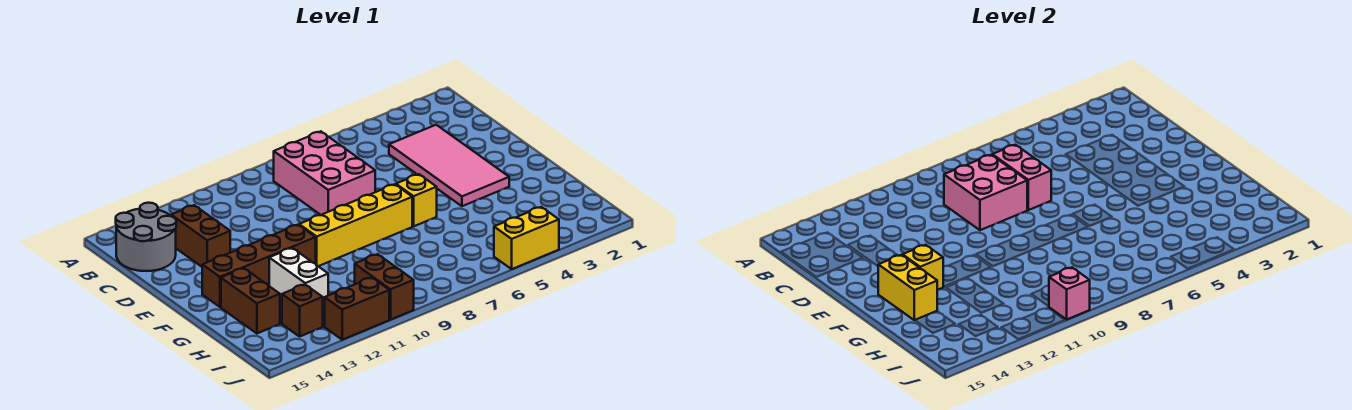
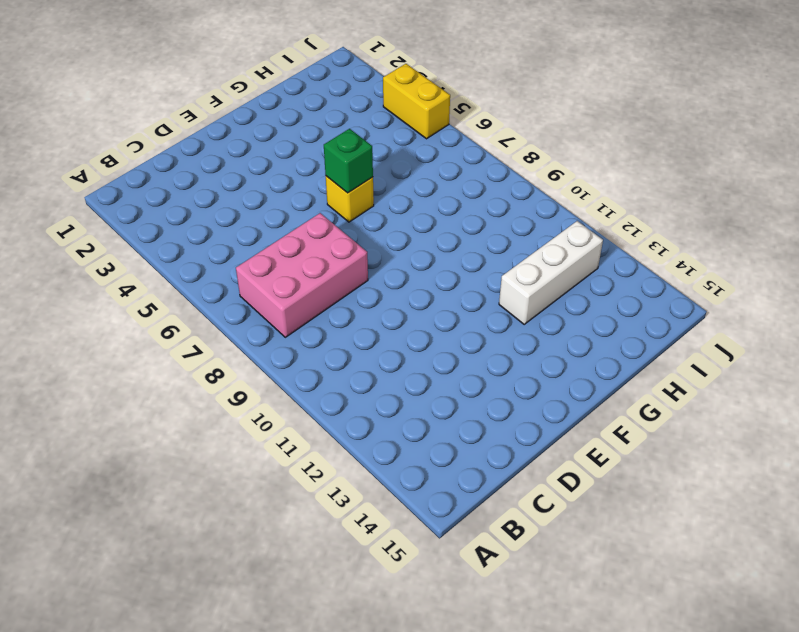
green brick F6 level 2 -> none
white brick G12:I12 level 1 -> white brick G12:H12 level 1
none -> grey round brick B14:C15 level 1
none -> pink tile C3:F4 level 1
none -> brown brick C13:D13 level 1

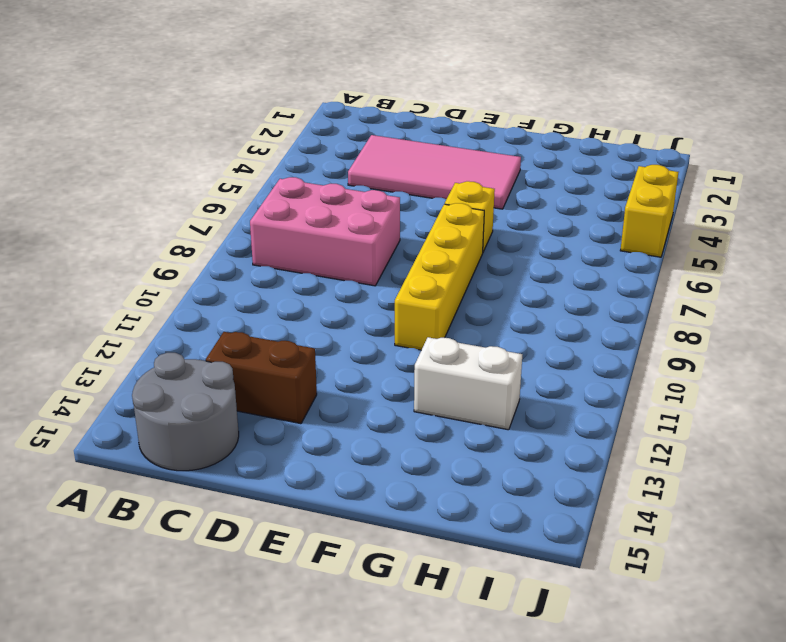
none -> brown brick F11:F14 level 1
none -> brown brick G14:H14 level 1
none -> brown brick I10:J10 level 1

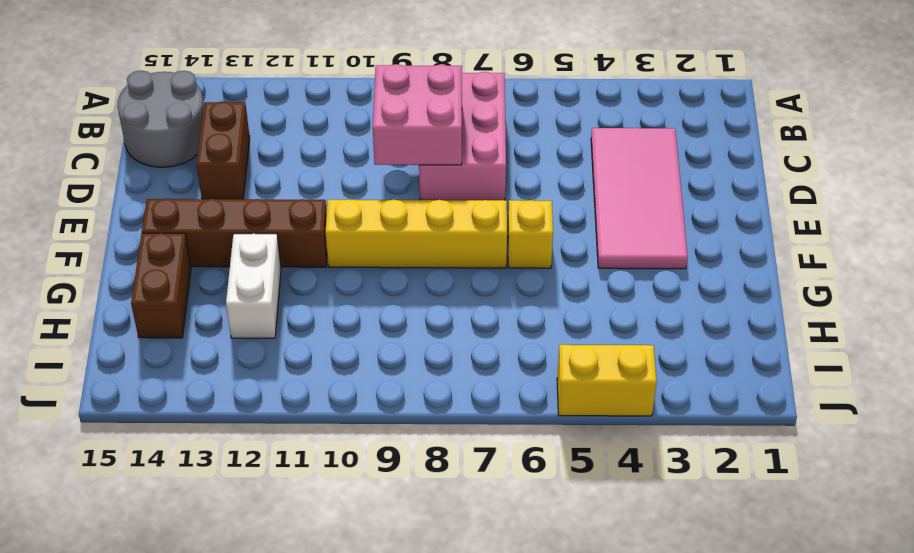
none -> brown brick I10:J10 level 1
none -> brown brick I13 level 1
none -> brown brick J11:J12 level 1

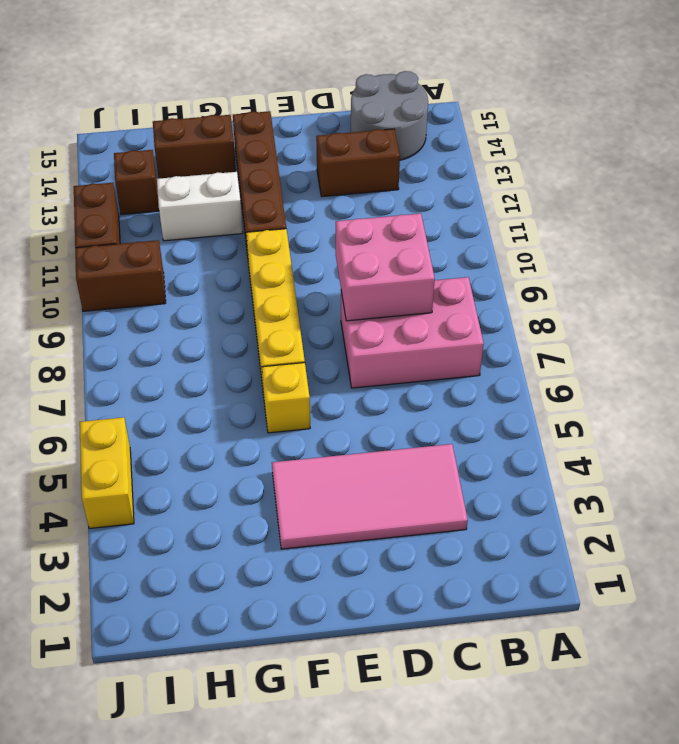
none -> pink brick C7:D7 level 2
none -> yellow brick F13 level 2
none -> yellow brick F14:G14 level 2

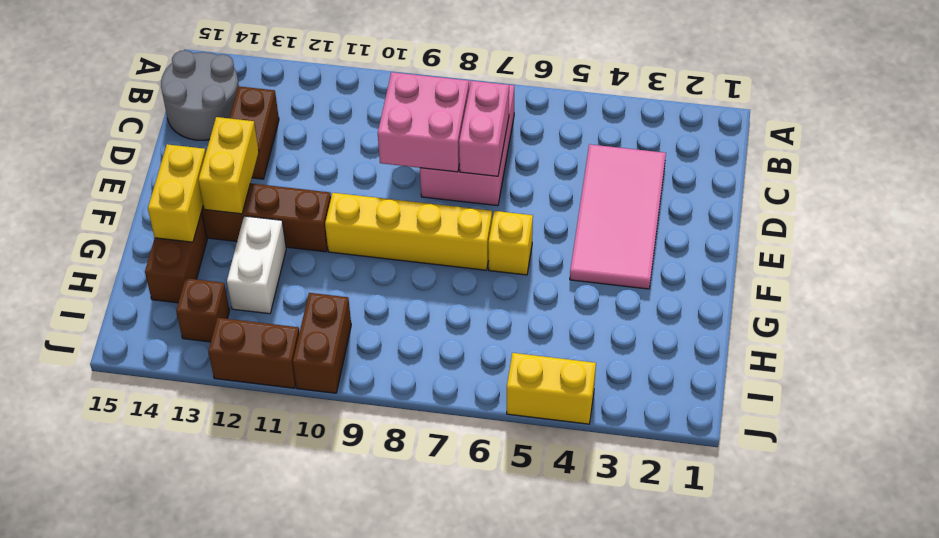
yellow brick E13:F13 level 2 -> yellow brick F13 level 2
none -> pink brick J10 level 2

